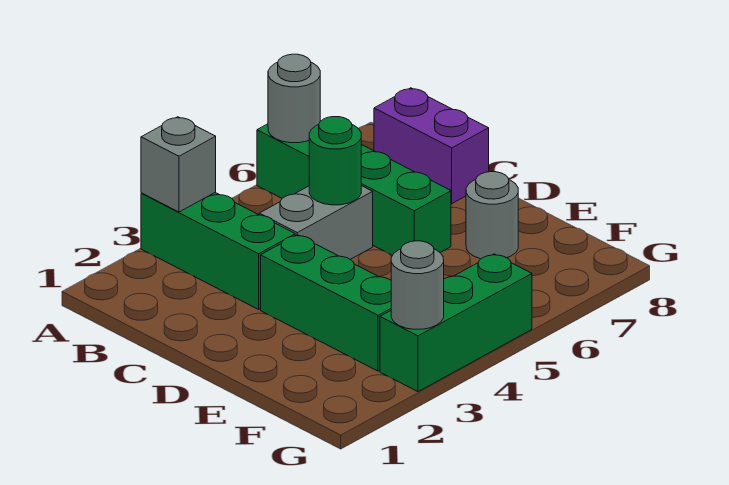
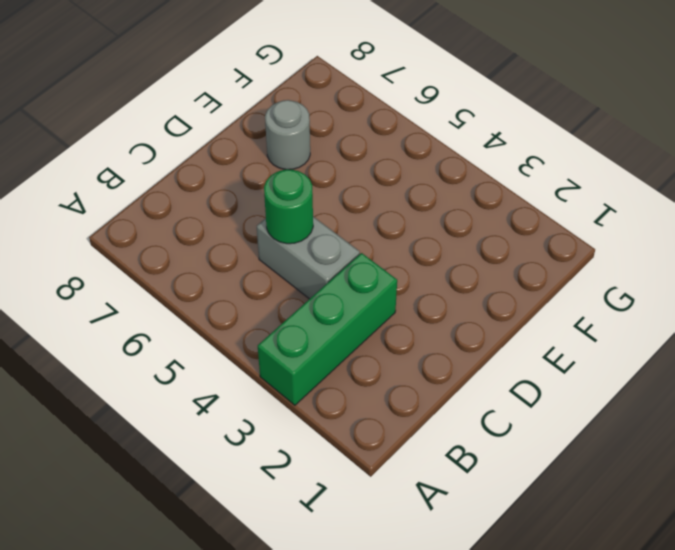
none -> green brick A6:D6 level 1
none -> purple brick B8:C8 level 1

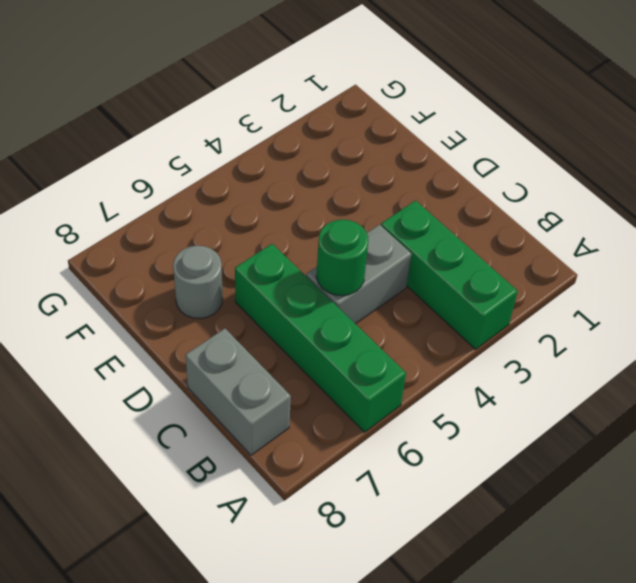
grey brick B8:C8 level 1 -> purple brick B8:C8 level 1
none -> green brick D3:F3 level 1
none -> green brick G3:G5 level 1

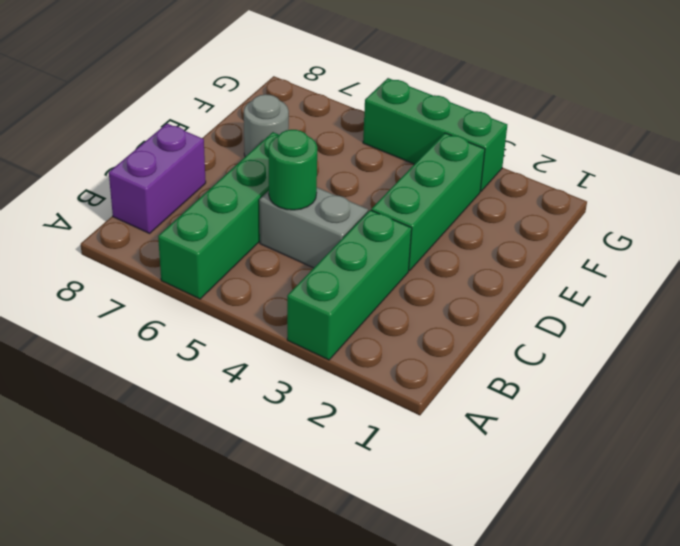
none -> grey brick A3 level 2
none -> grey round brick A6 level 2

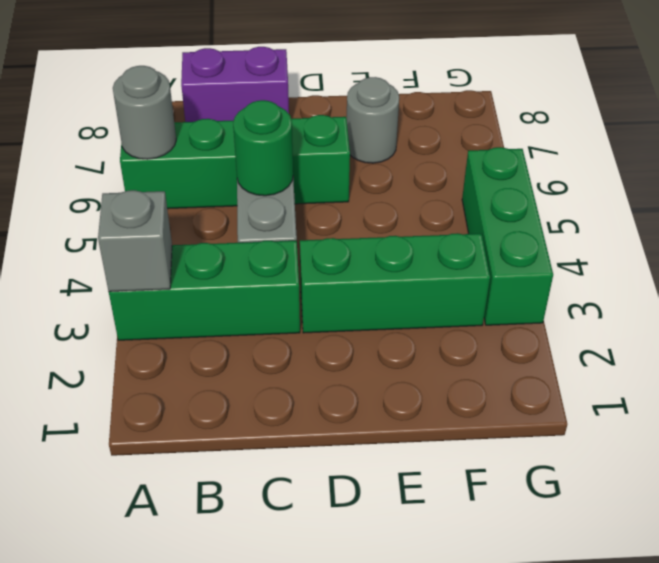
none -> grey round brick G3 level 2

